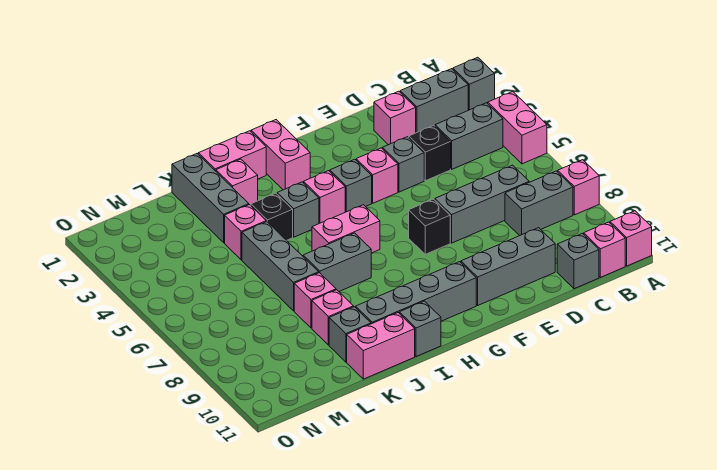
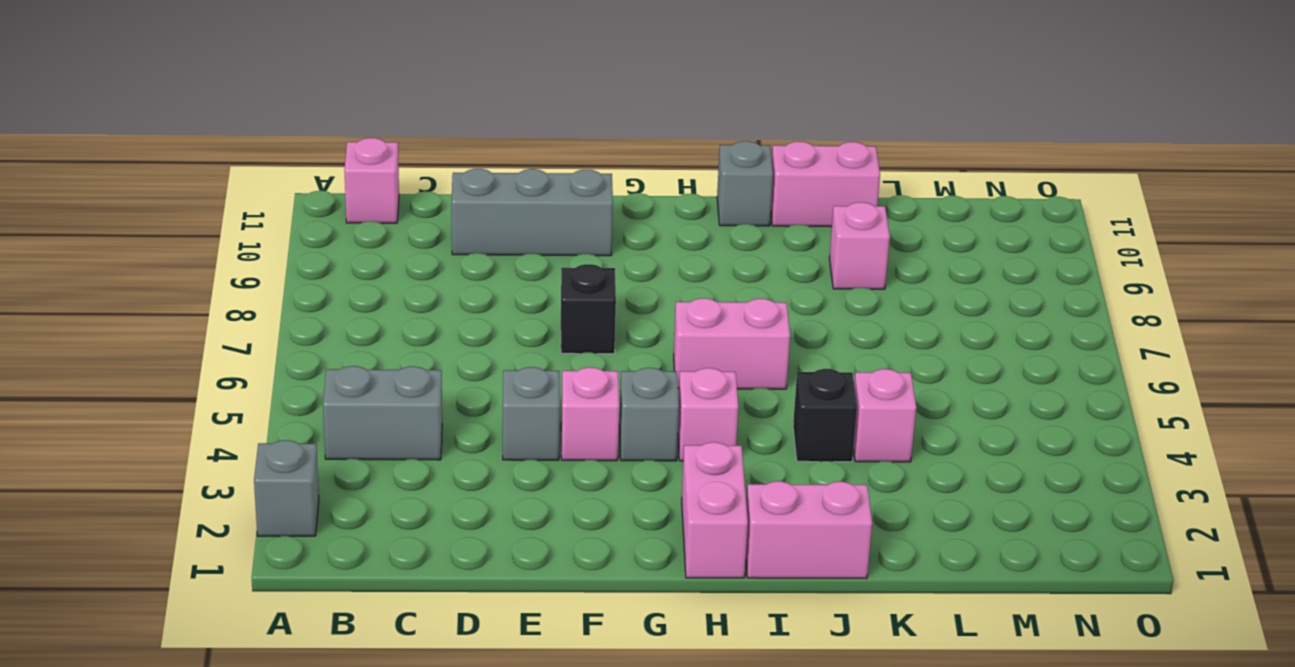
none -> pink brick A4:A5 level 1
none -> pink brick A8 level 1
none -> pink brick A11 level 1
none -> grey brick B2:C2 level 1

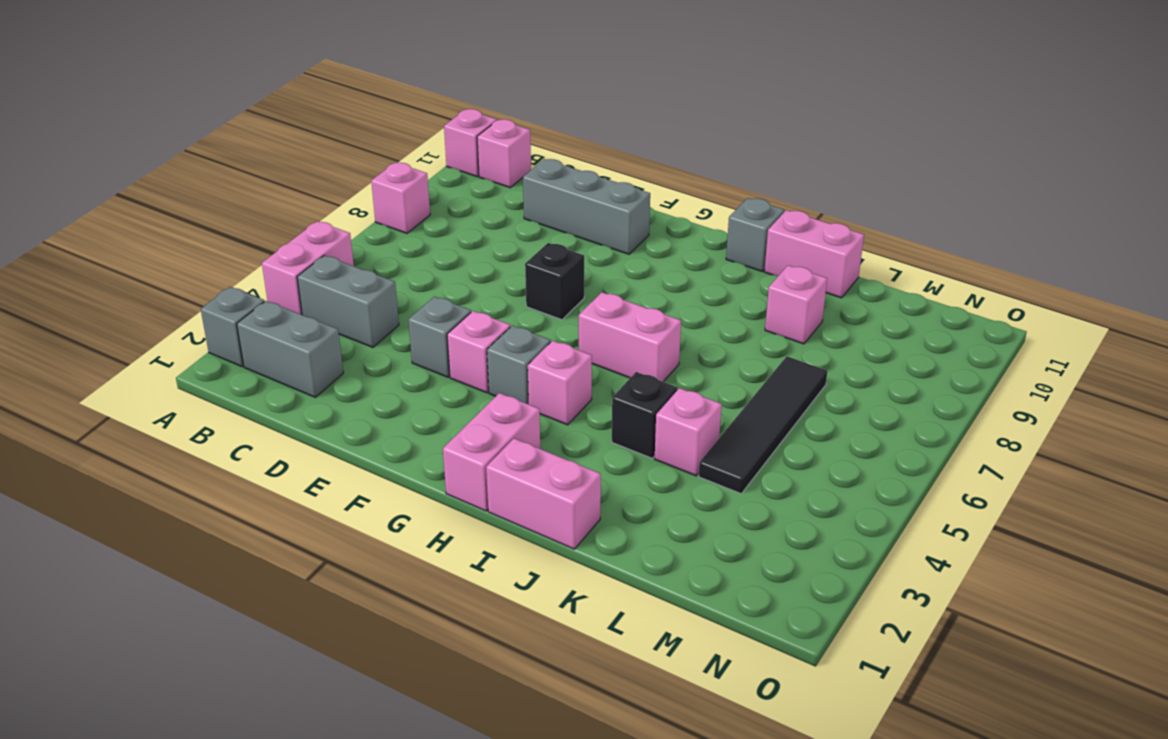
black tile L4:L7 level 1 -> none
none -> grey brick B8:C8 level 1
none -> grey brick C7:E7 level 1
none -> grey brick C11 level 1
none -> pink brick D2 level 1

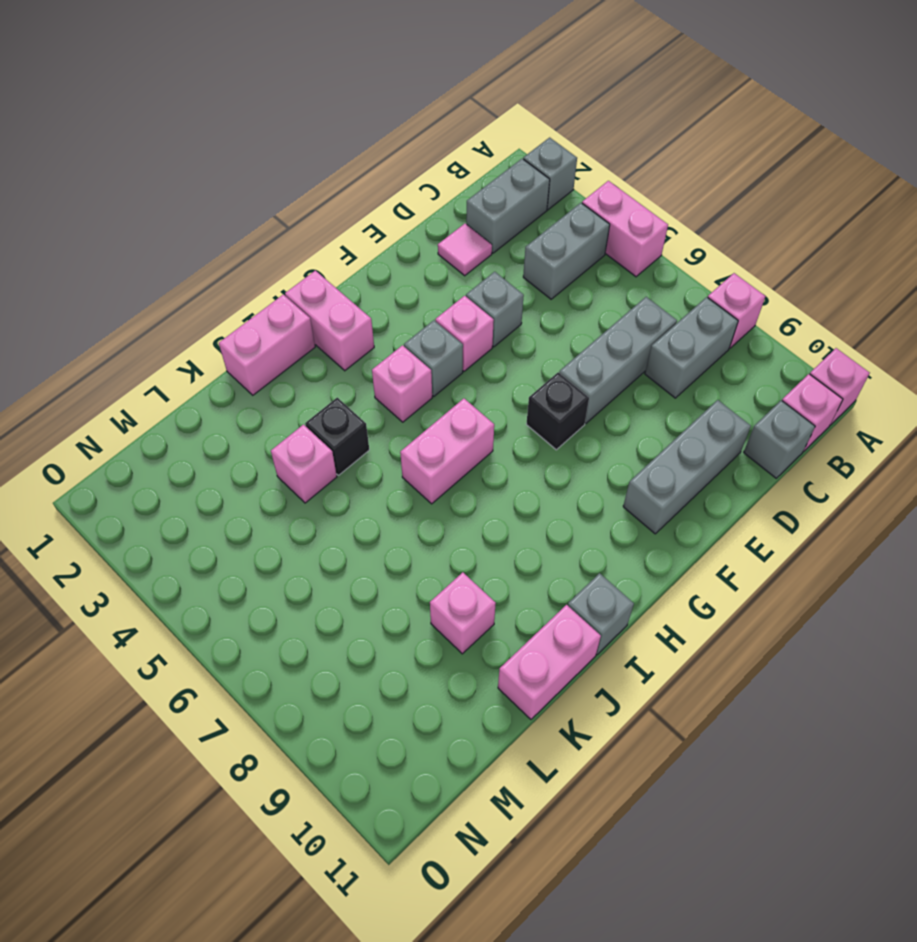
pink tile D2 level 1 -> pink brick D2 level 1
none -> black brick D4 level 1
none -> grey brick G10:J10 level 1
none -> grey brick I4 level 1
none -> grey brick I7:J7 level 1

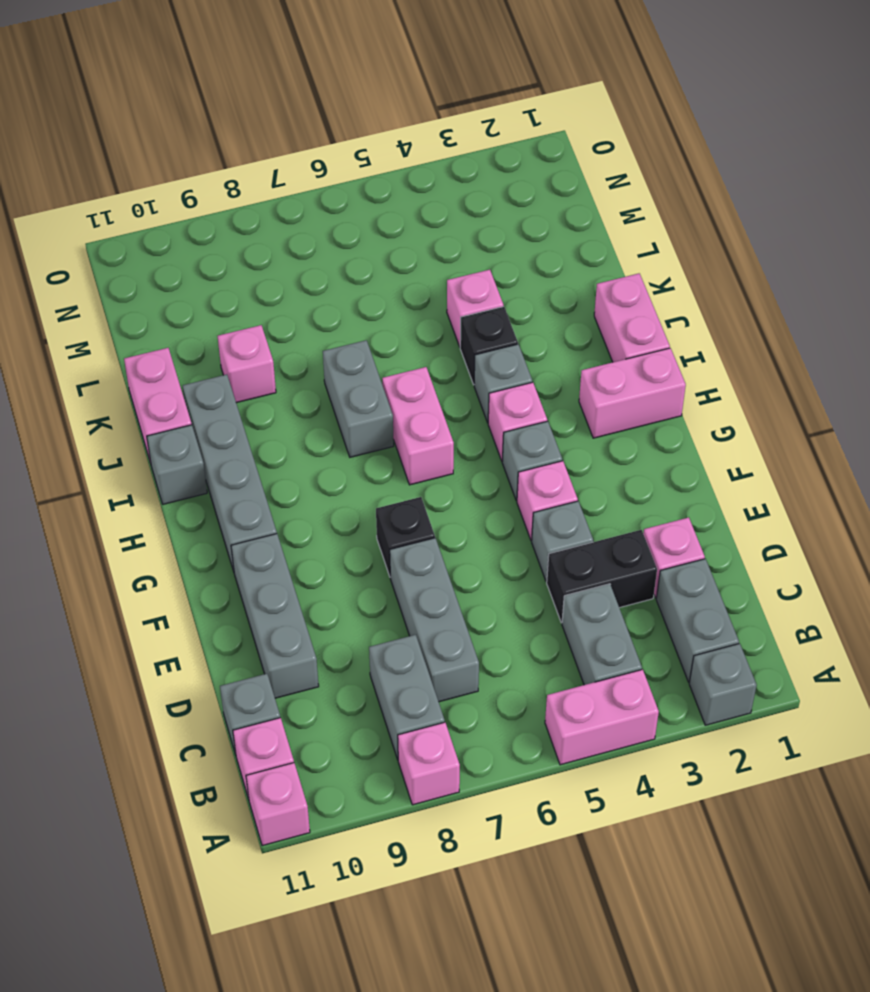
black brick D3:D4 level 1 -> black brick D4 level 1
none -> pink brick J2 level 1
none -> grey brick K1:K3 level 1
none -> grey brick K5:K7 level 1
none -> pink brick K8 level 1

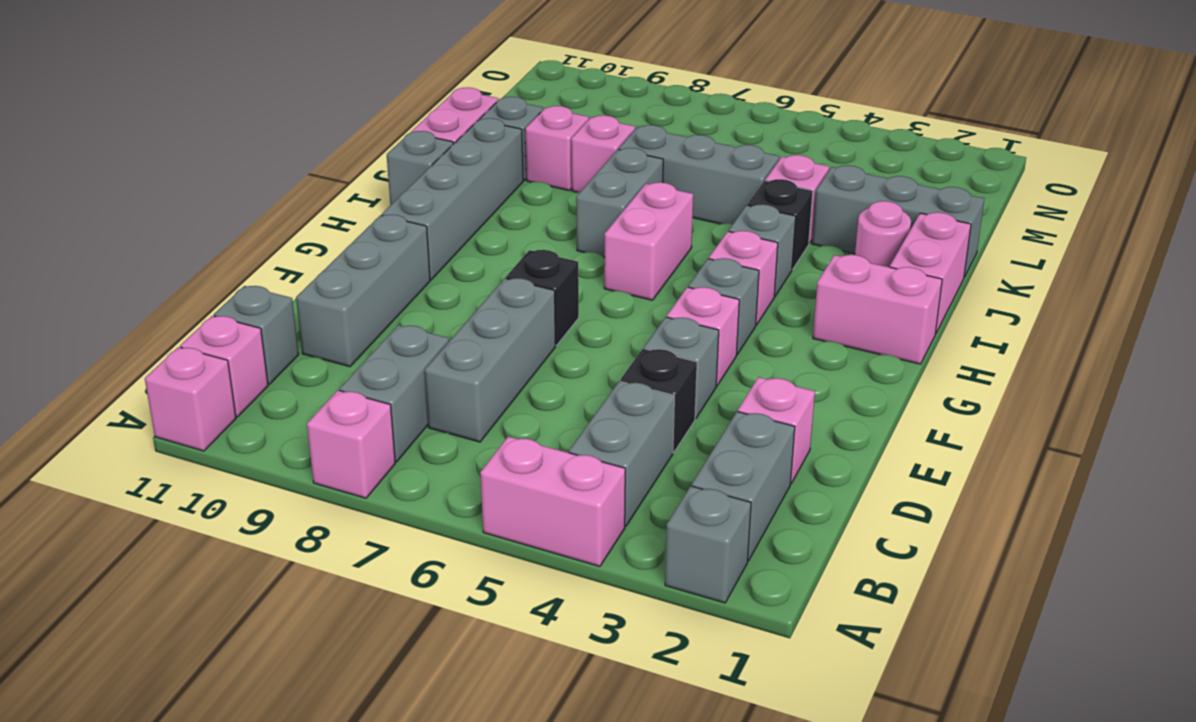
pink round brick J2 level 1 -> pink brick J2 level 1

